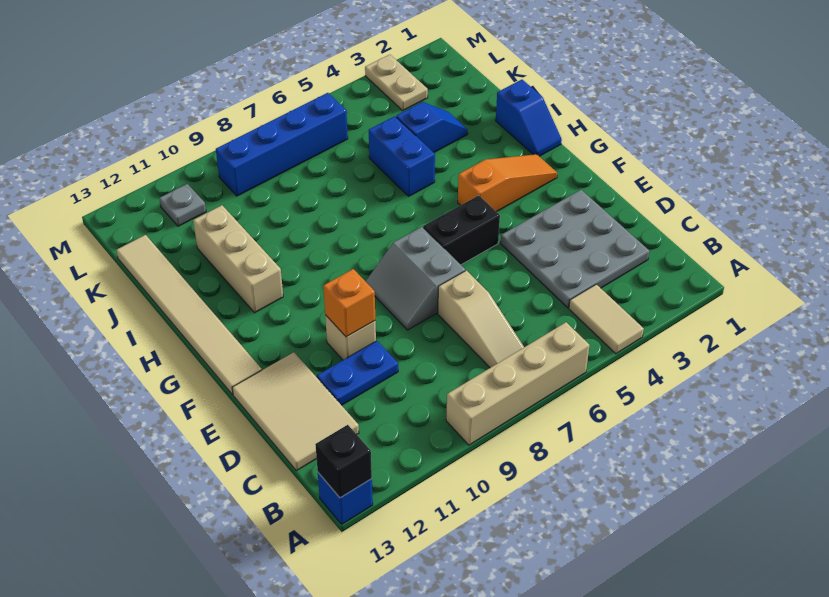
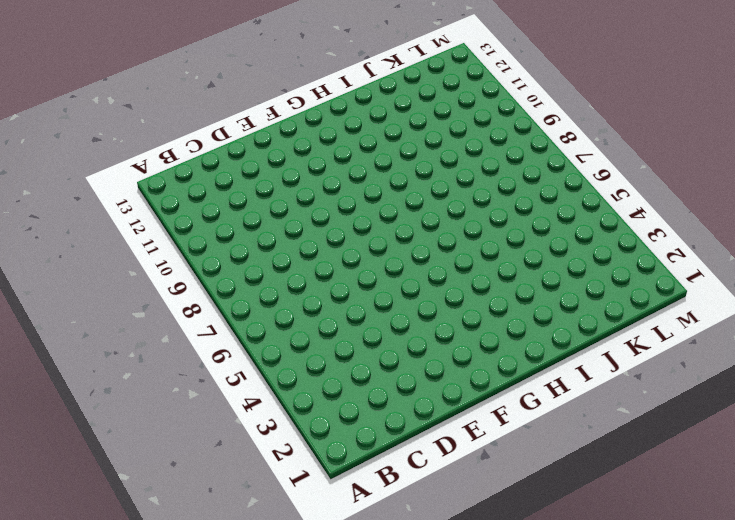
none -> tan tile A4:B4 level 1
none -> tan brick A6:A9 level 1
none -> blue brick A13 level 1

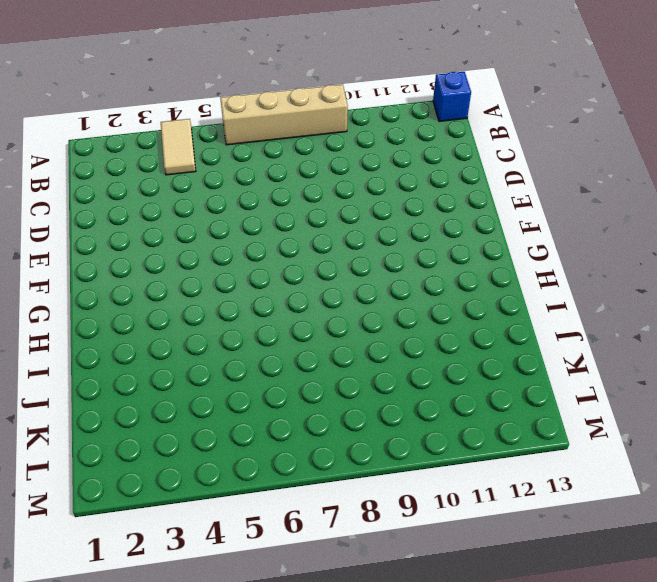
none -> tan slope B7:D7 level 1 top D
none -> grey plate C2:E4 level 1
none -> tan tile C12:E13 level 1

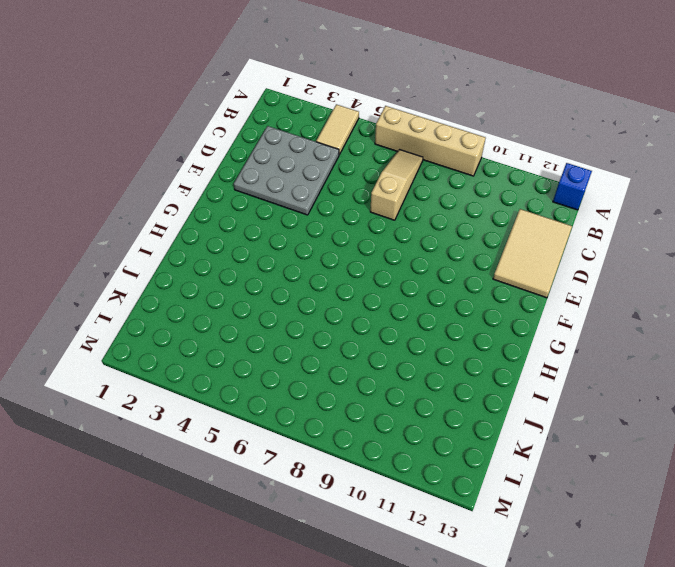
none -> blue plate D10:D11 level 1
none -> grey slope E7:F8 level 1 top 7
none -> tan brick E10 level 1

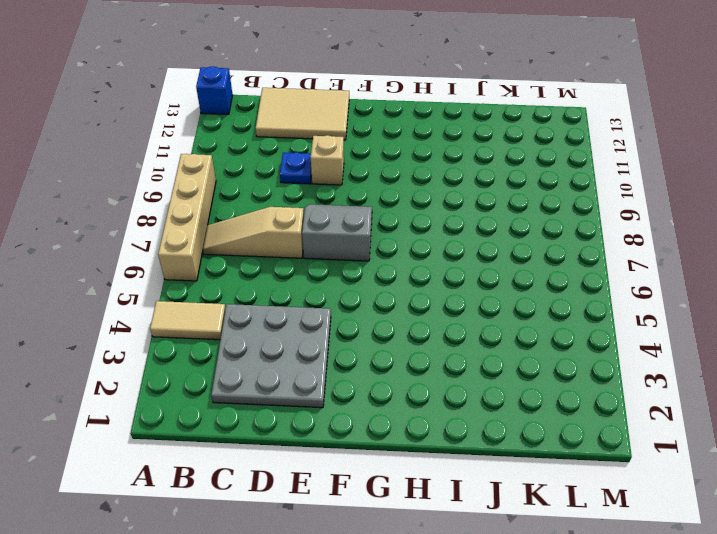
blue plate D10 level 1 -> blue plate D10:D11 level 1
none -> black brick F5:F6 level 1
none -> tan tile F13:K13 level 1
none -> orange slope G2:G4 level 1 top 4

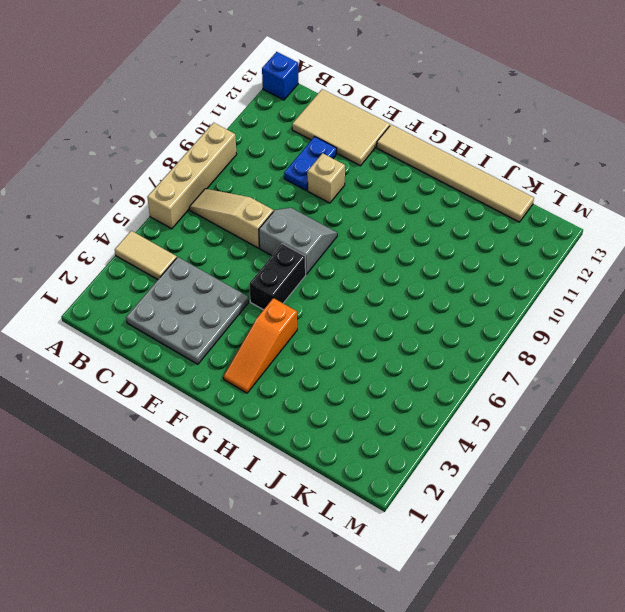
none -> blue slope H1:I1 level 1 top I
none -> tan brick H11:J11 level 1
none -> blue brick I5:J5 level 1

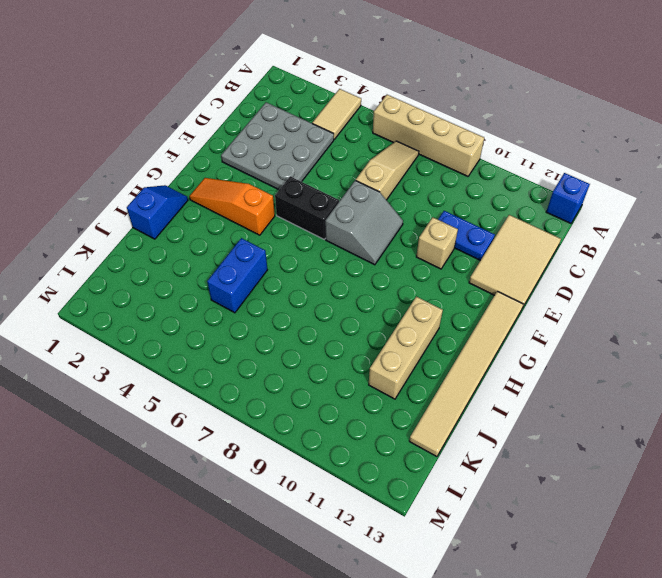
none -> blue slope J3:J4 level 1 top 4
none -> tan plate L3:M3 level 1
none -> blue brick L6:L9 level 1

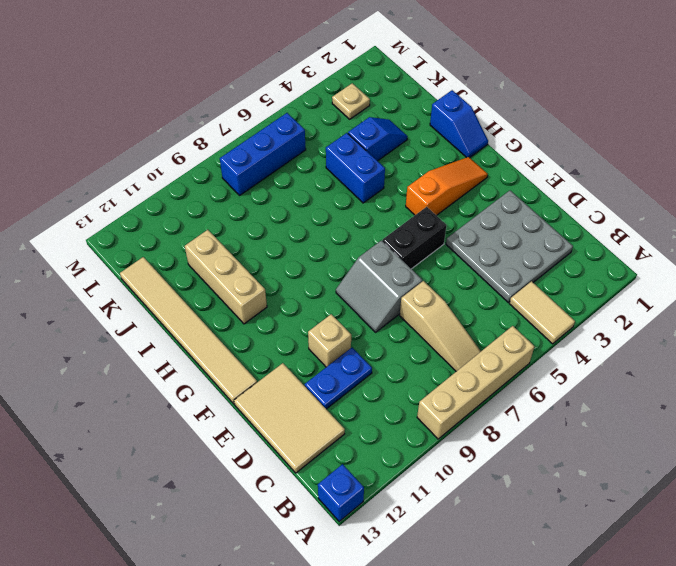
tan plate L3 level 1 -> tan plate L3:M3 level 1
blue brick L6:L8 level 1 -> blue brick L6:L9 level 1
none -> grey plate L11 level 1
none -> black brick A13 level 2
none -> orange brick E10 level 2

